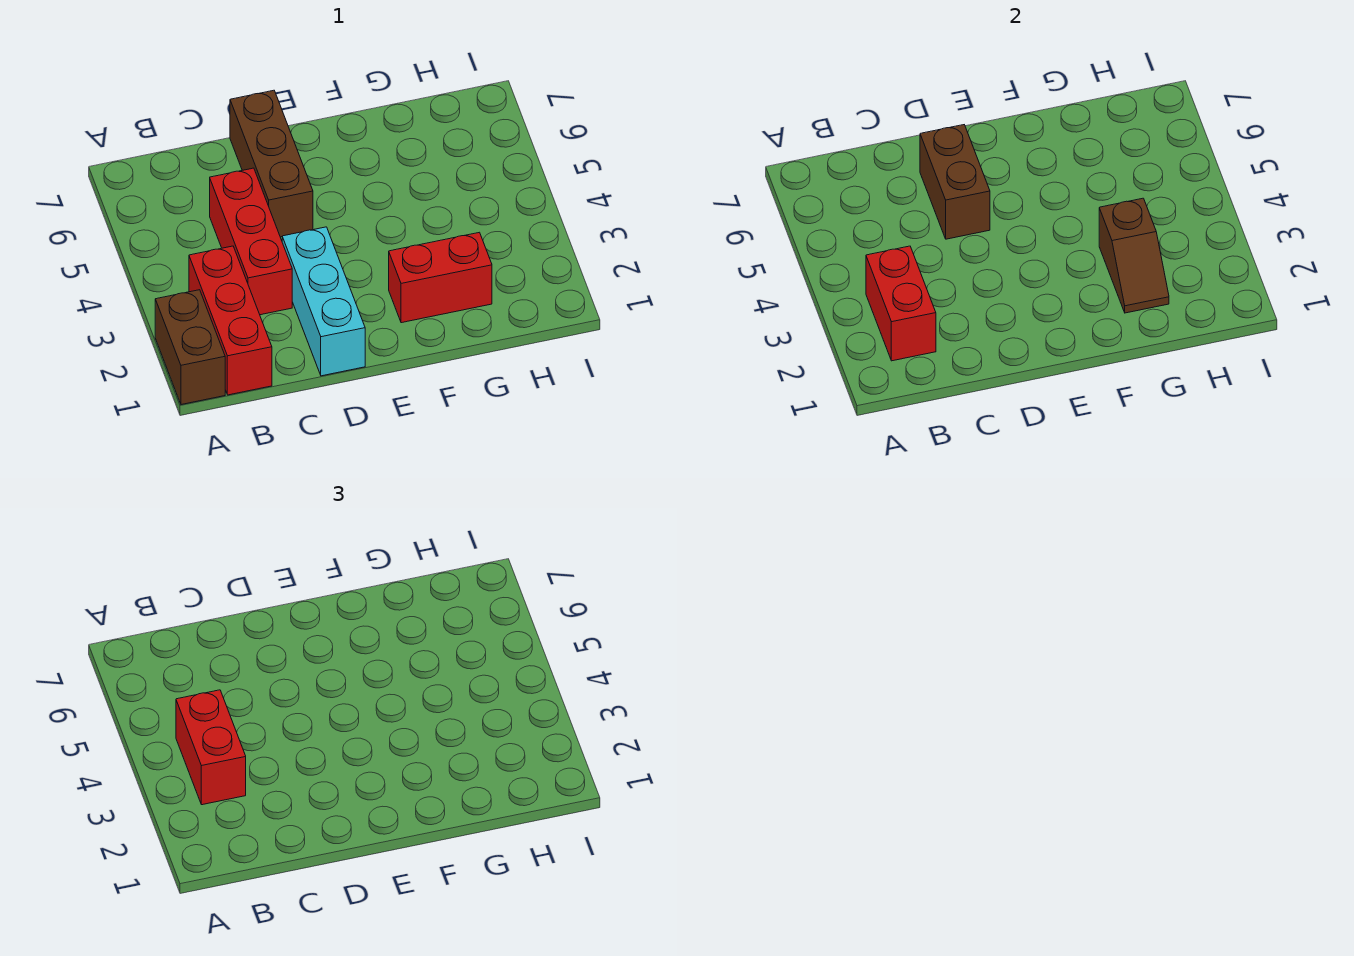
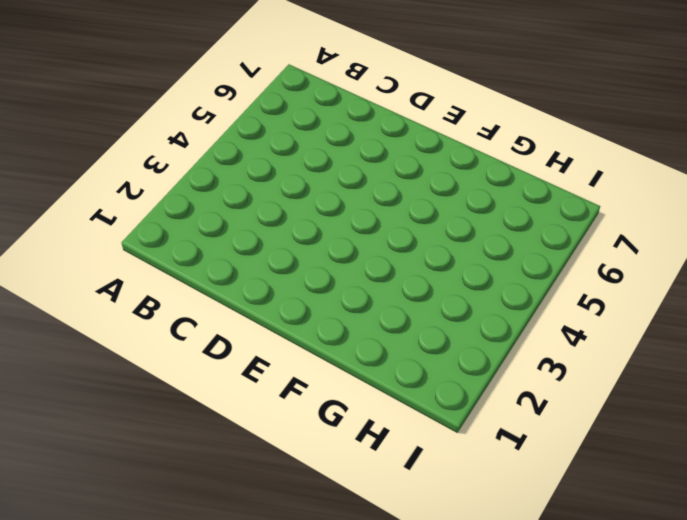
none -> brown brick A1:A2 level 1
none -> red brick B1:B3 level 1

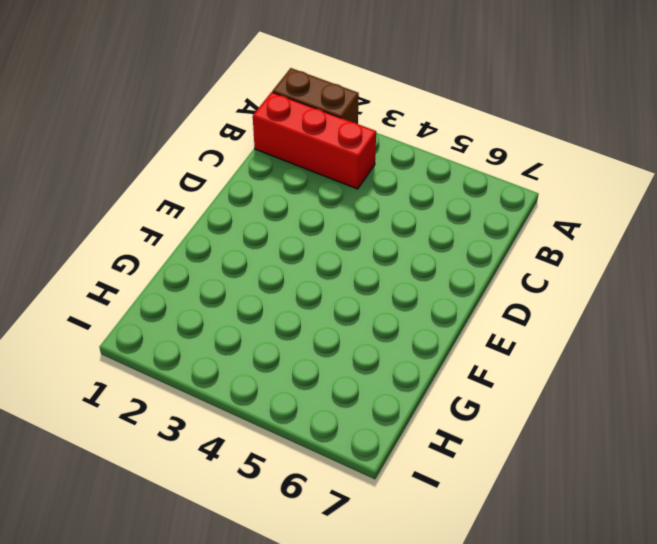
none -> red brick C3:C5 level 1
none -> cyan brick D1:D3 level 1

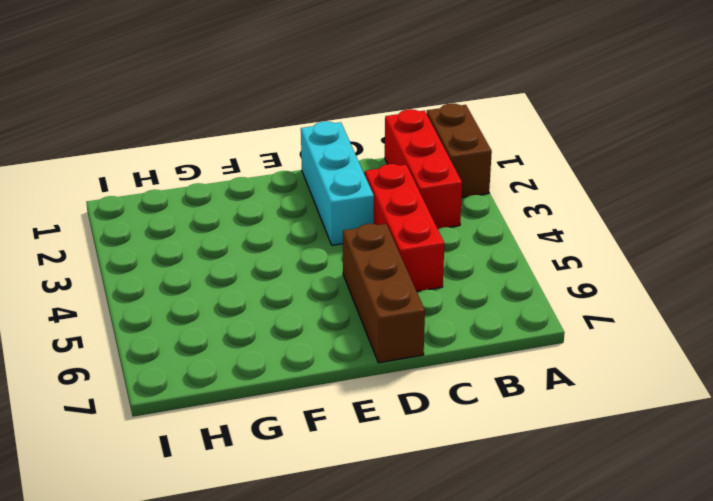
none -> red brick F2:G2 level 1
none -> red brick B2:B3 level 2

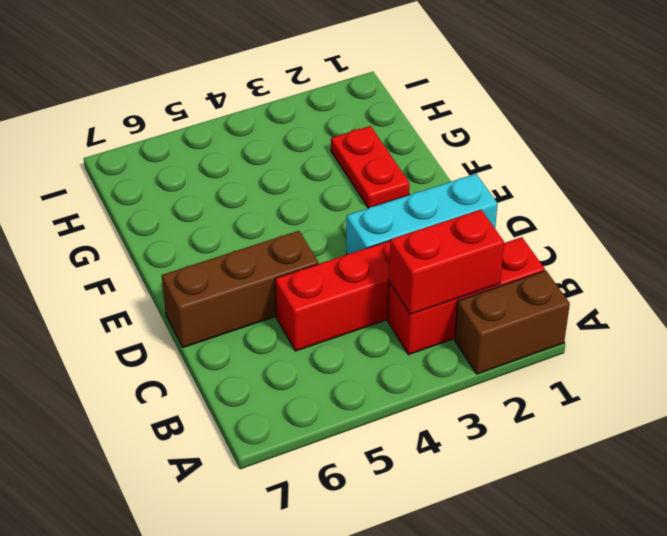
red plate F2:G2 level 1 -> red brick F2:G2 level 1
none -> brown brick D5:D6 level 2
none -> brown slope G2:G3 level 2 top 3

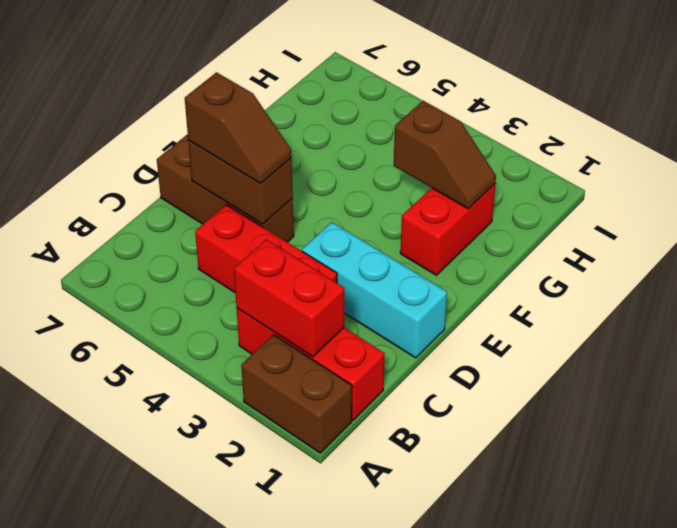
brown slope D5:D6 level 3 top 6 -> none
none -> red brick B3:B4 level 3

